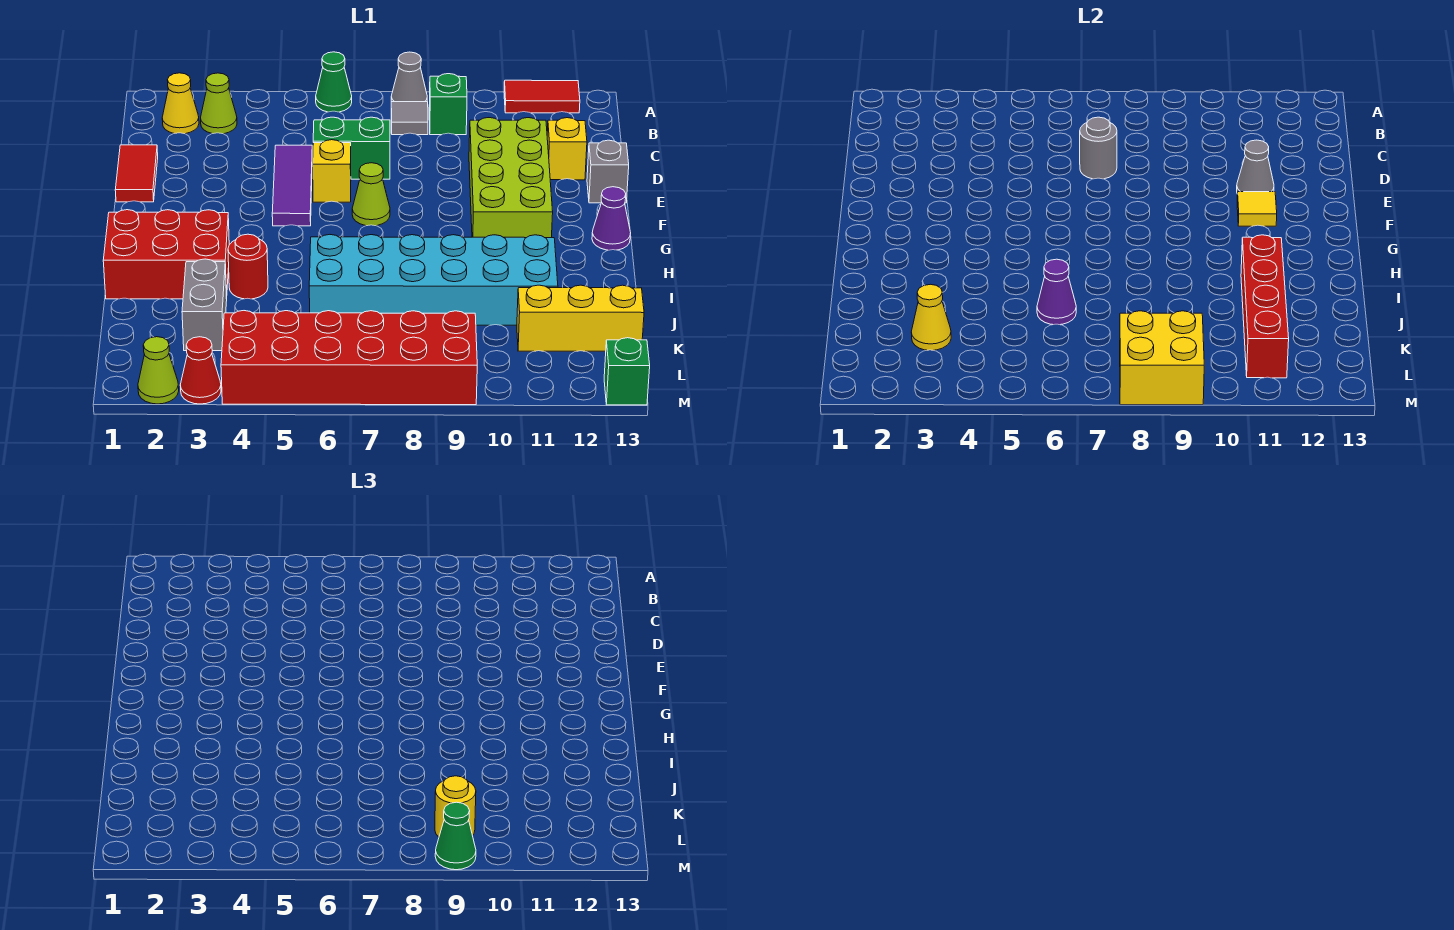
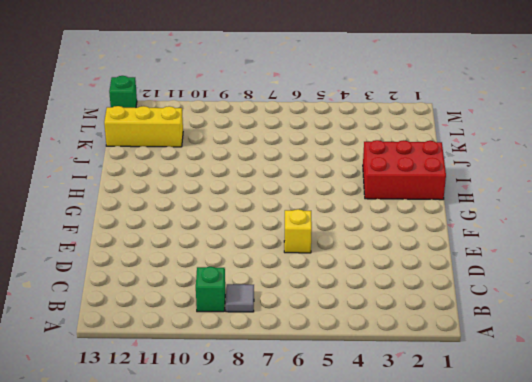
none -> green cone A6 level 1
none -> grey cone A8 level 1
none -> red tile A11:A12 level 1
none -> yellow cone B2 level 1

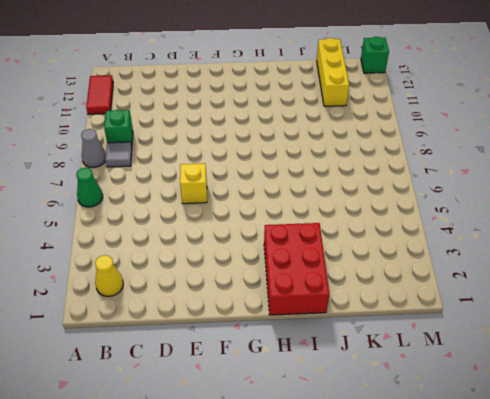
none -> lime cone B3 level 1
none -> red tile D1:E1 level 1
none -> purple tile D5:F5 level 1
none -> green brick D6:D7 level 1

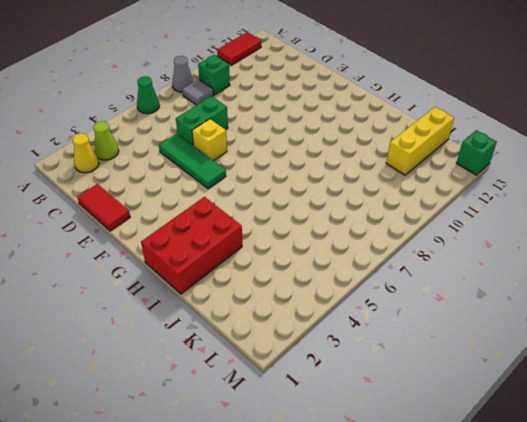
green tile D5:F5 level 1 -> purple tile D5:F5 level 1
none -> lime brick D10:G11 level 1
none -> yellow brick D12 level 1
none -> grey brick E13 level 1
none -> lime cone F7 level 1

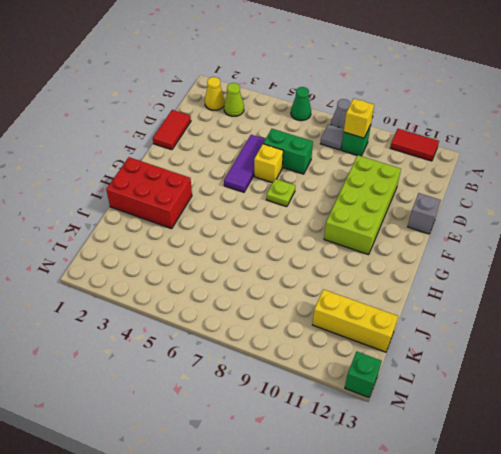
yellow brick B9 level 2 -> yellow brick D12 level 1
lime plate F7 level 1 -> lime cone F7 level 1
none -> purple cone G13 level 1
none -> red round brick I4 level 1
none -> cyan brick I6:J11 level 1
none -> grey brick J3:K3 level 1

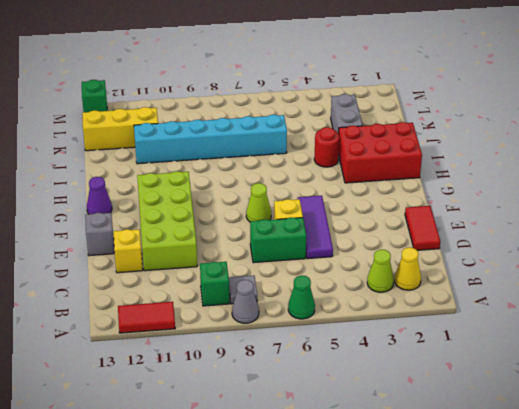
cyan brick J6:J11 level 1 -> cyan brick I6:J11 level 1
none -> red brick L4:M9 level 1
none -> lime cone M2 level 1
none -> red cone M3 level 1
none -> grey round brick D7 level 2

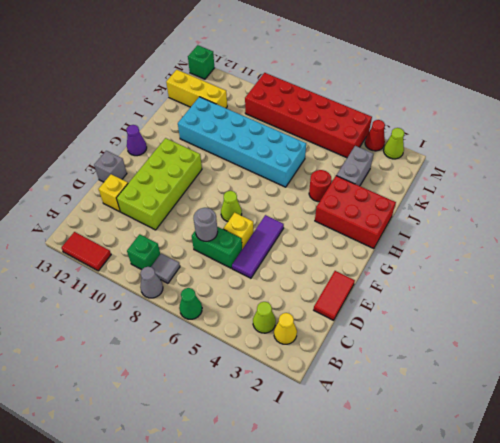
none -> grey cone E11 level 2
none -> yellow tile F11 level 2
none -> red brick I11:L11 level 2
none -> purple cone J6 level 2

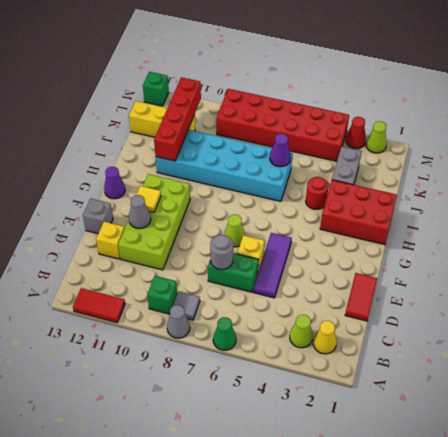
none -> yellow cone K3 level 2
none -> yellow brick L8:M9 level 2
none -> yellow round brick L9 level 3
none -> green cone M9 level 3

